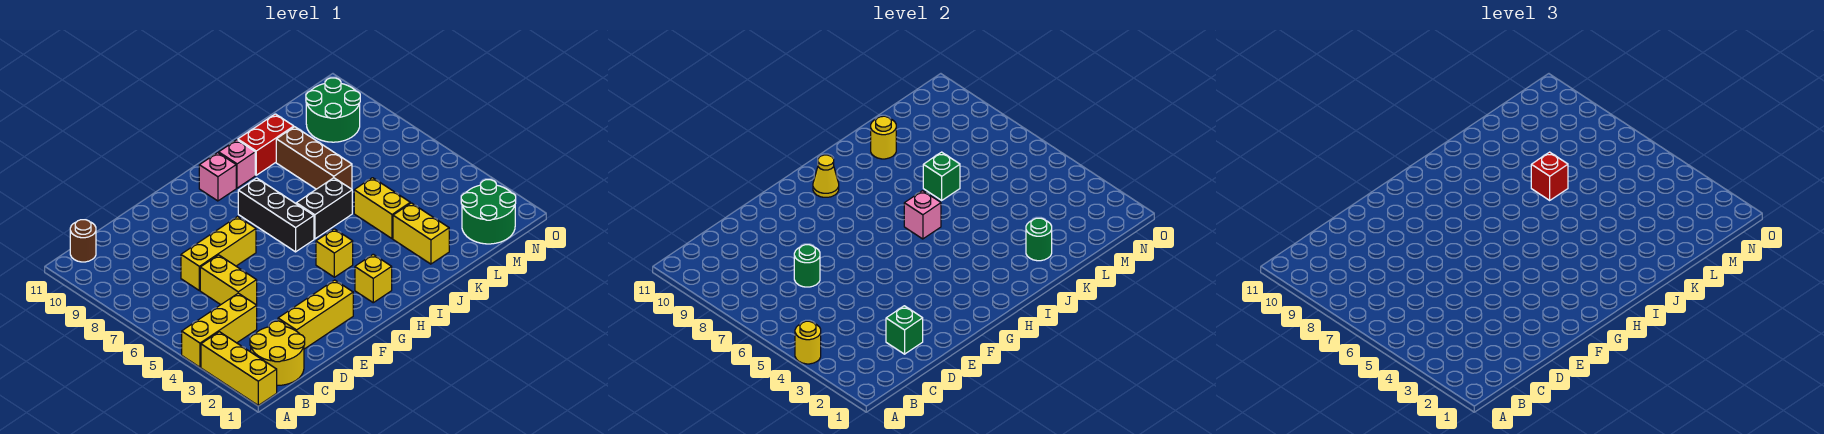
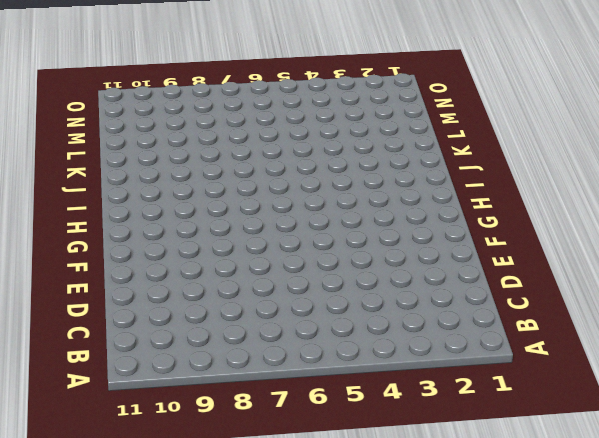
none -> yellow brick A1:A3 level 1
none -> yellow brick A4:C4 level 1
none -> yellow round brick B1:C2 level 1

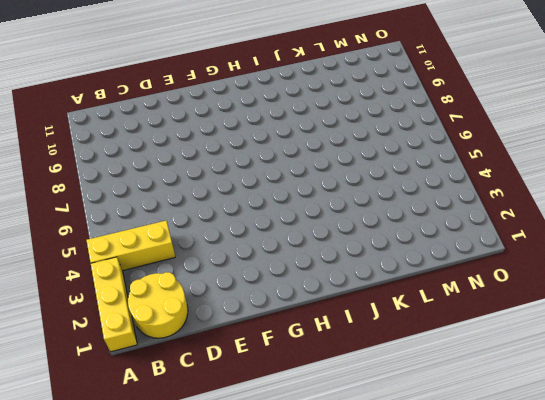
none -> brown round brick B11 level 1
none -> yellow brick D2:F2 level 1
none -> yellow brick D5:D6 level 1

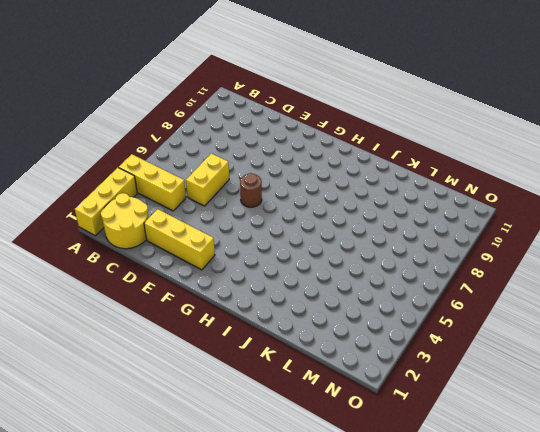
brown round brick F6 level 1 -> brown round brick B11 level 1
none -> yellow brick D7:F7 level 1
none -> yellow brick H2 level 1
none -> yellow brick H4 level 1

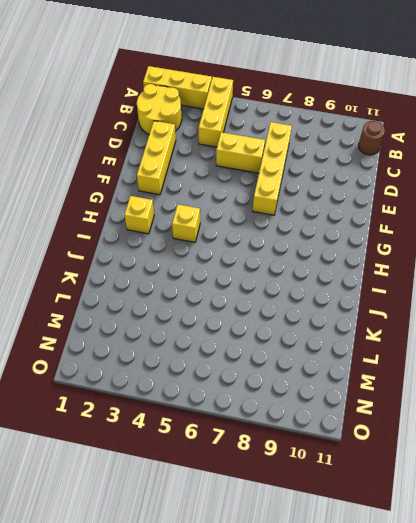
yellow brick C7:F7 level 1 -> yellow brick D7:F7 level 1
none -> black brick H6:H8 level 1
none -> pink brick H10 level 1
none -> black brick I6:J6 level 1

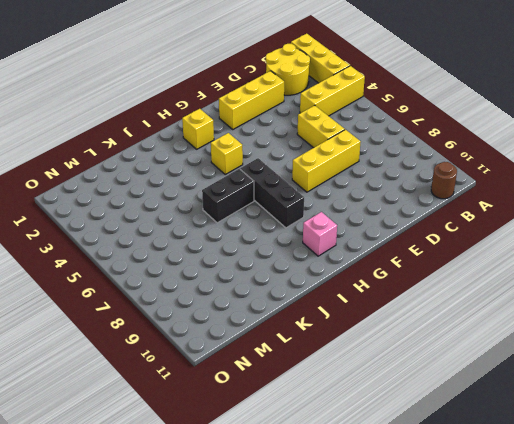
none -> pink brick I10 level 1
none -> red brick J10:K10 level 1
none -> yellow brick K2:K3 level 1

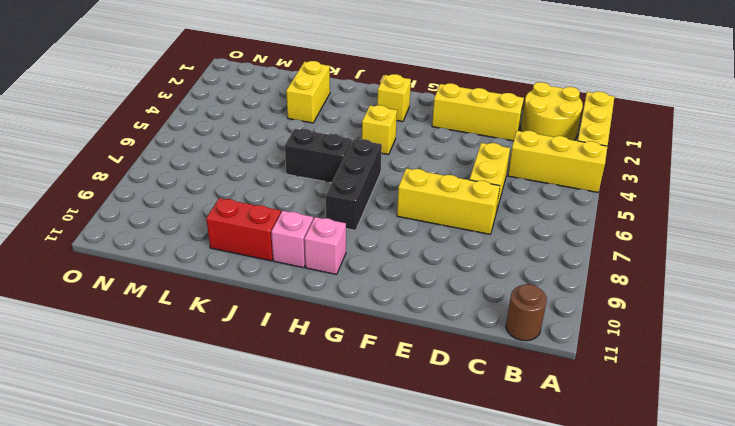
none -> yellow brick K4:K5 level 1
none -> brown brick K7:K9 level 1
none -> green round brick M1:N2 level 1

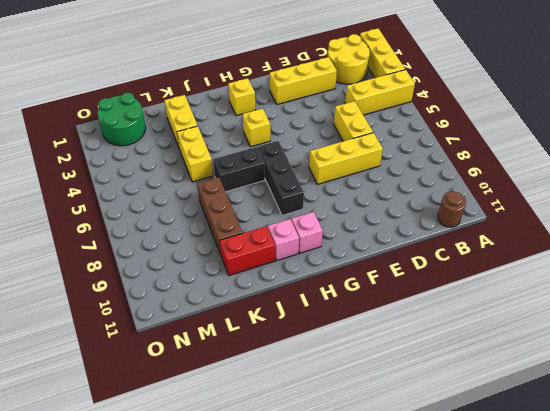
none -> green round brick M9:N10 level 1
none -> yellow round brick A4 level 2
none -> green brick D2 level 2

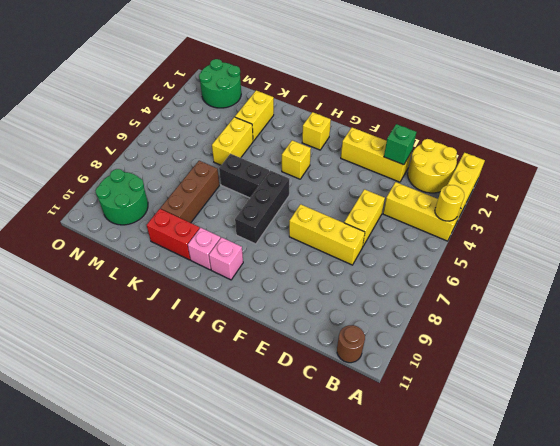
none -> green round brick D7 level 2
none -> yellow cone H10 level 2
none -> pink brick I6 level 2

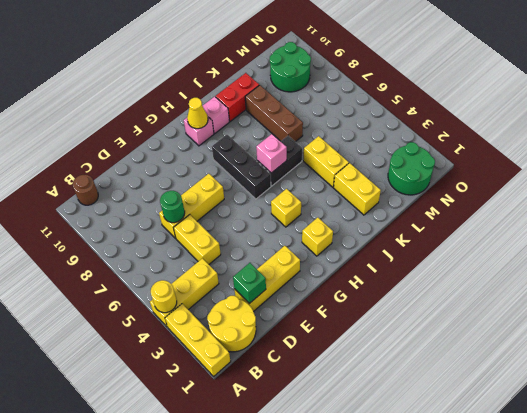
none -> green round brick K2 level 2
none -> green brick K7 level 2
none -> yellow round brick K10 level 2

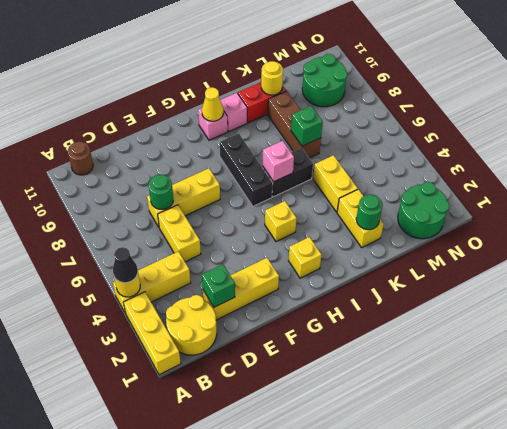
black cone A4 level 3 -> none
none -> red brick K7 level 3

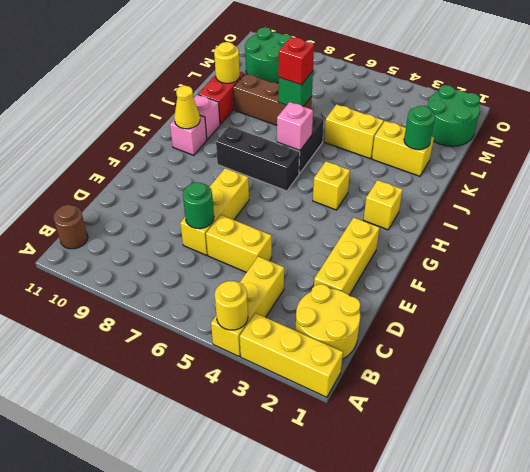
none -> green brick D2 level 2

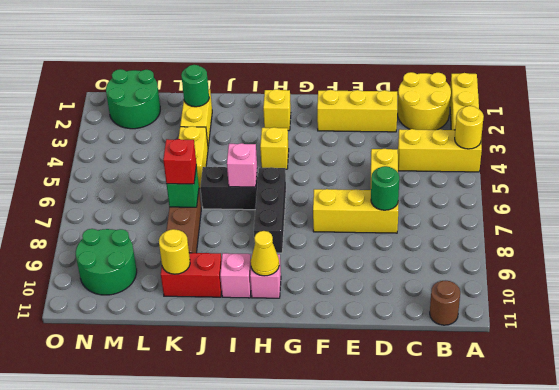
none -> green brick D2 level 2

